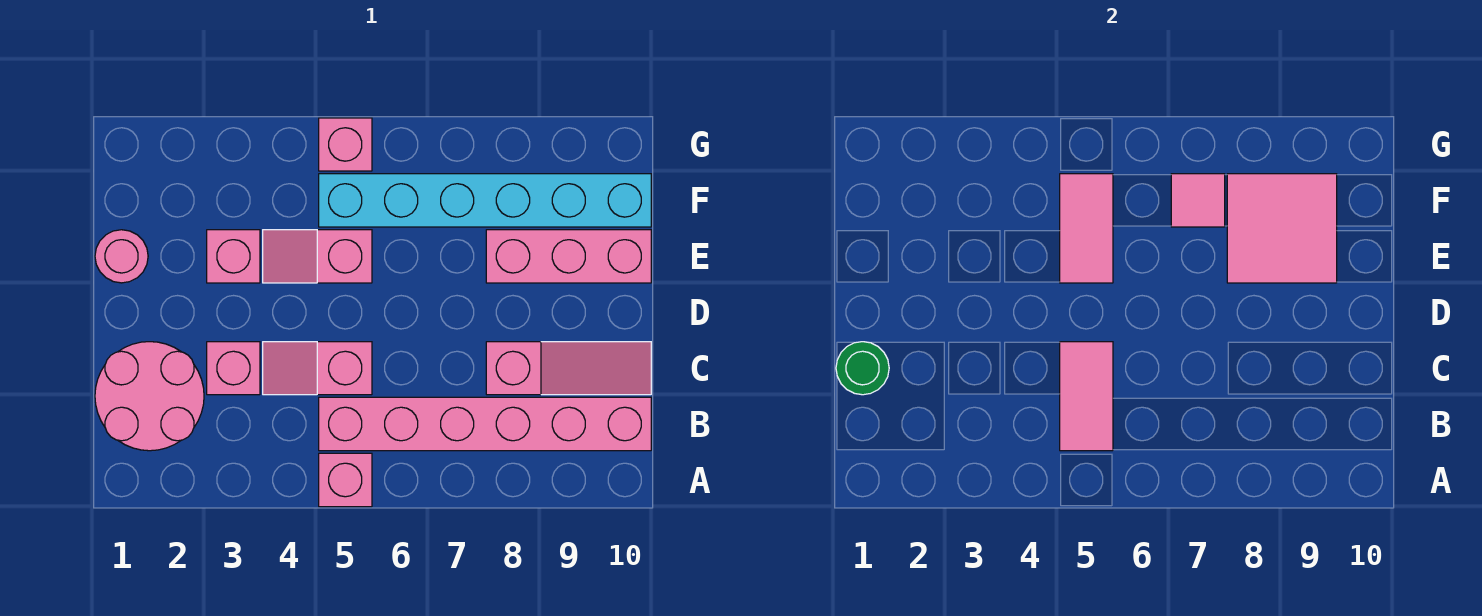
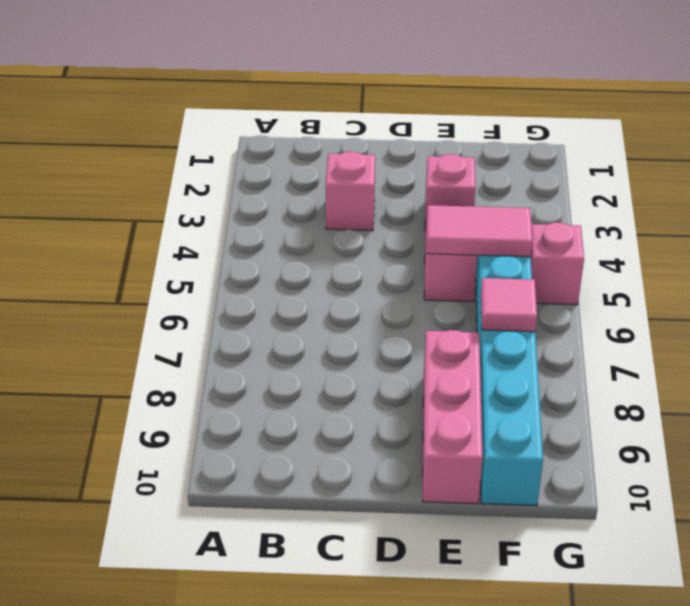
none -> pink brick A5 level 1
none -> pink round brick B1:C2 level 1
none -> pink brick B5:B10 level 1

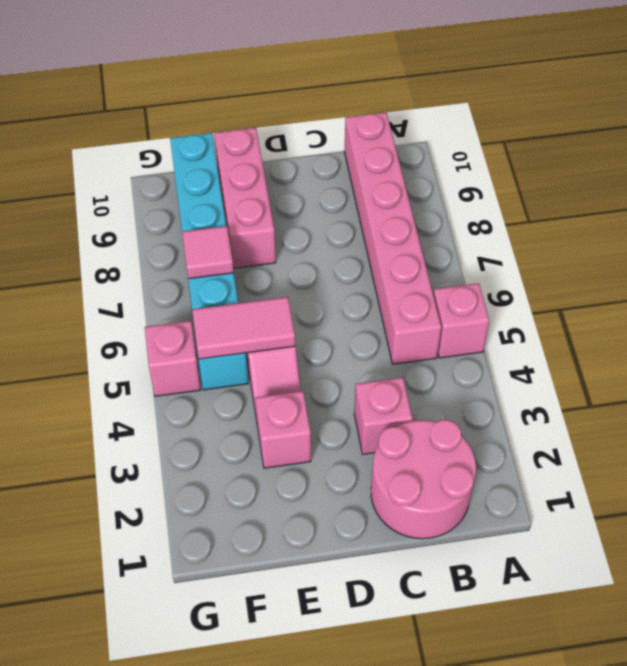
none -> pink slope C4:C5 level 1 top 5
none -> pink slope C8:C10 level 1 top 8
none -> pink round brick E1 level 1

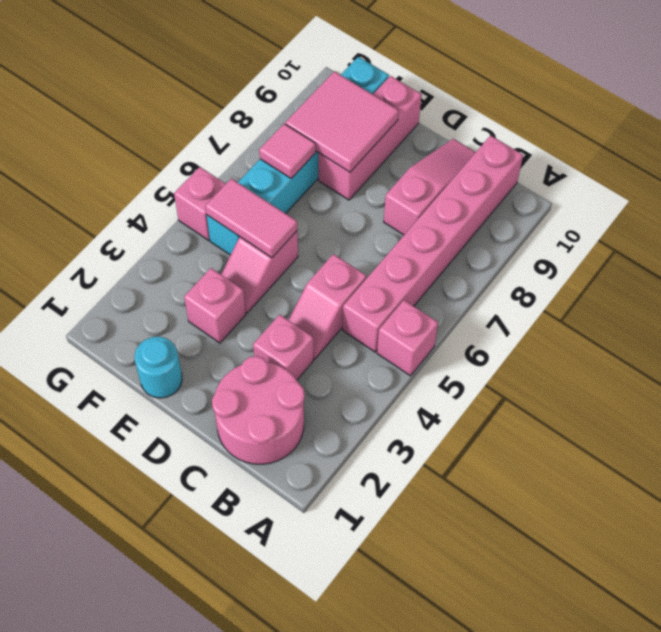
cyan round brick E1 level 1 -> pink round brick E1 level 1
none -> pink tile B5:C5 level 2
none -> green round brick C1 level 2

